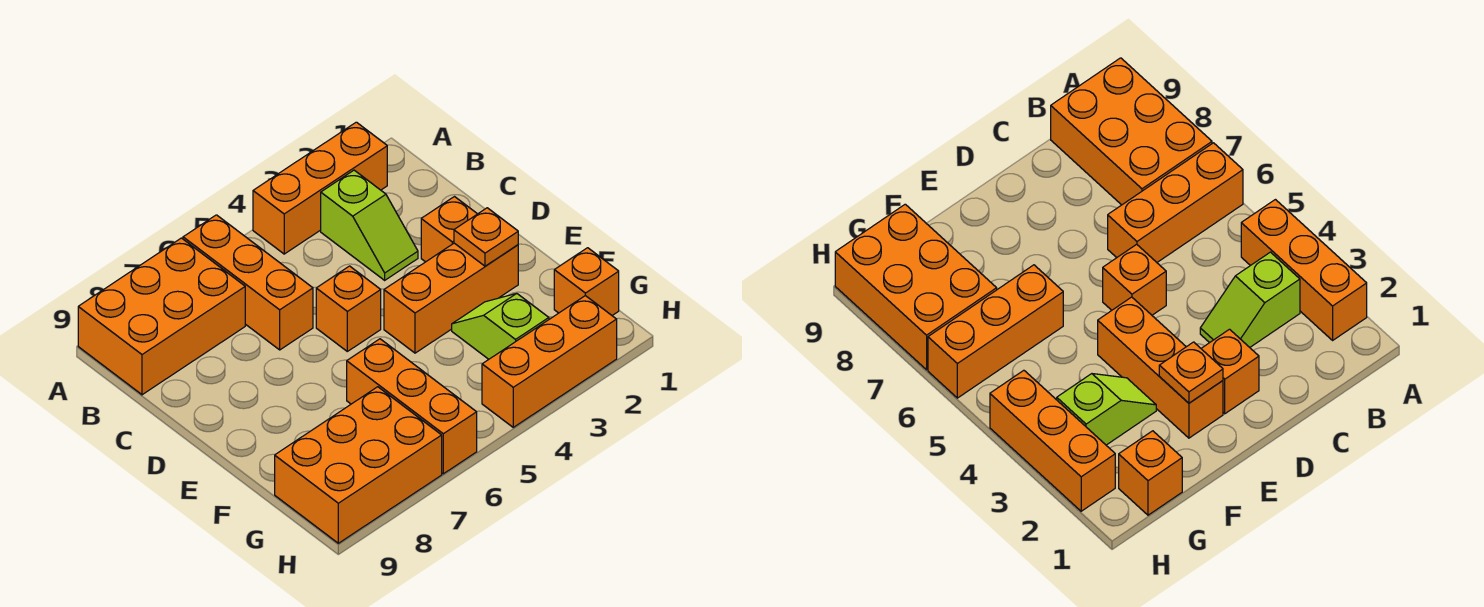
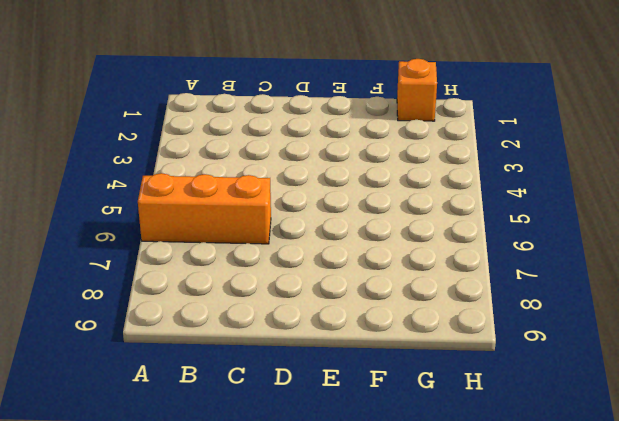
none -> orange brick A2:A4 level 1
none -> orange brick A7:B9 level 1
none -> lime slope B3:C3 level 1 top B

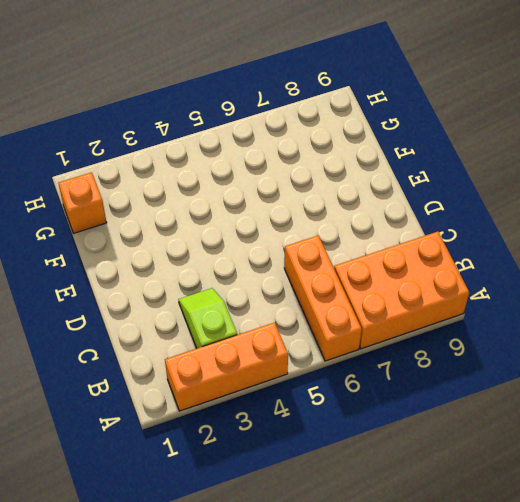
none -> orange brick D2 level 1
none -> orange brick D5 level 1
none -> orange brick E2:E4 level 1

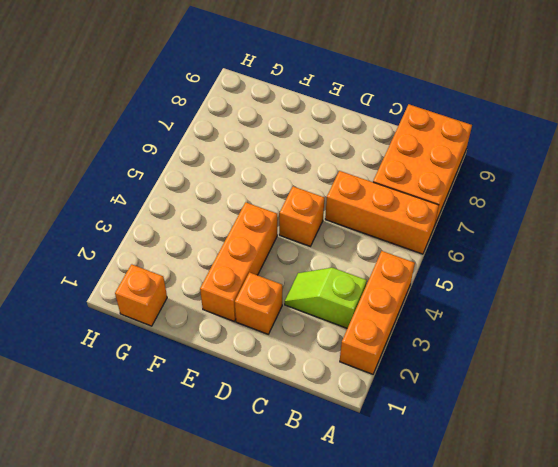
none -> lime slope F3:G3 level 1 top G
none -> orange brick F6:H6 level 1
none -> orange brick G7:H9 level 1

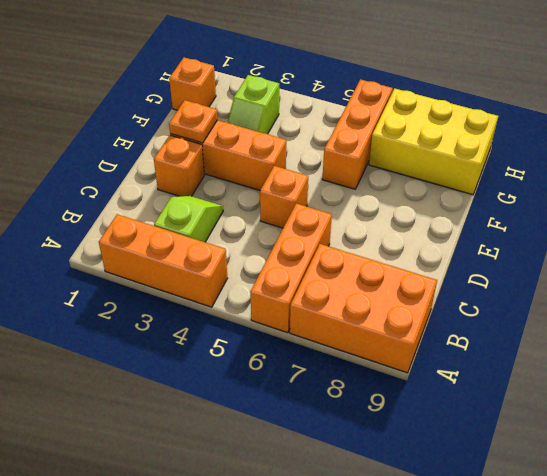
yellow brick G7:H9 level 1 -> orange brick G7:H9 level 1
none -> orange brick H2:H4 level 1

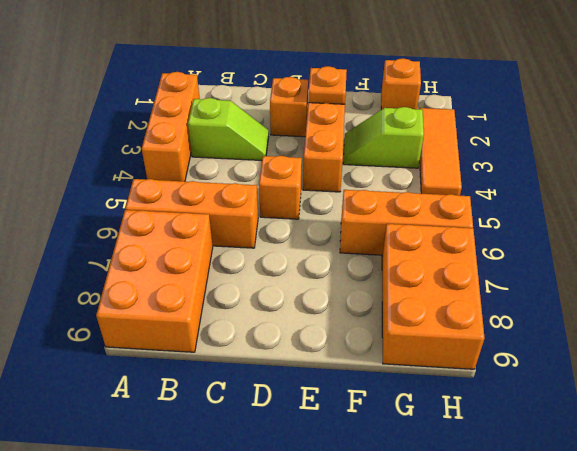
orange tile H2:H4 level 1 -> orange brick H2:H4 level 1

